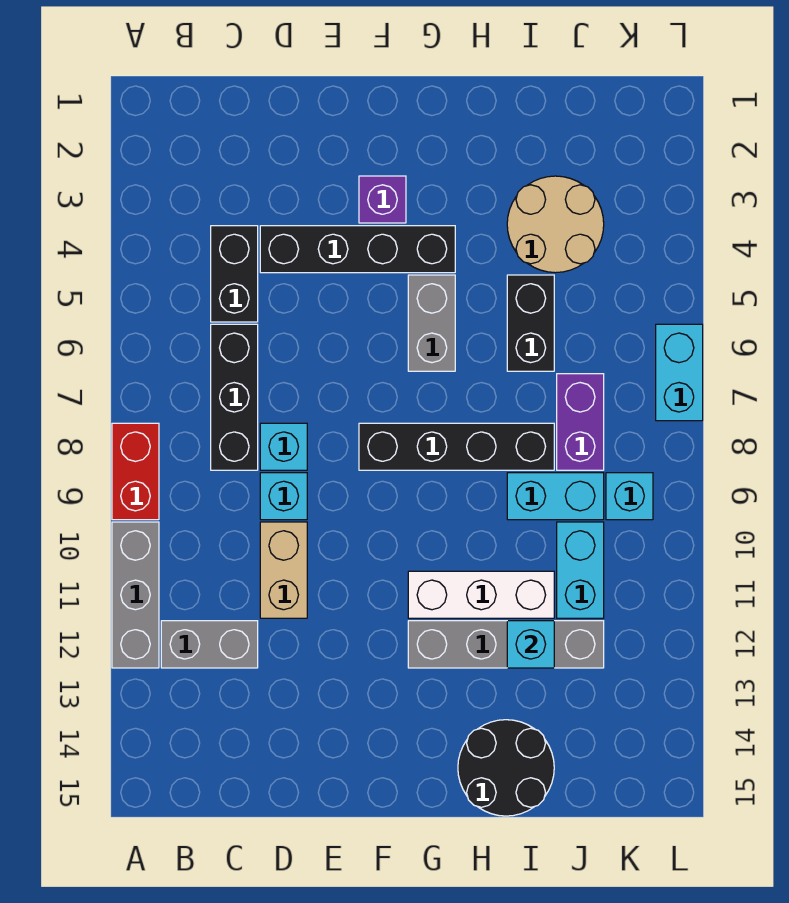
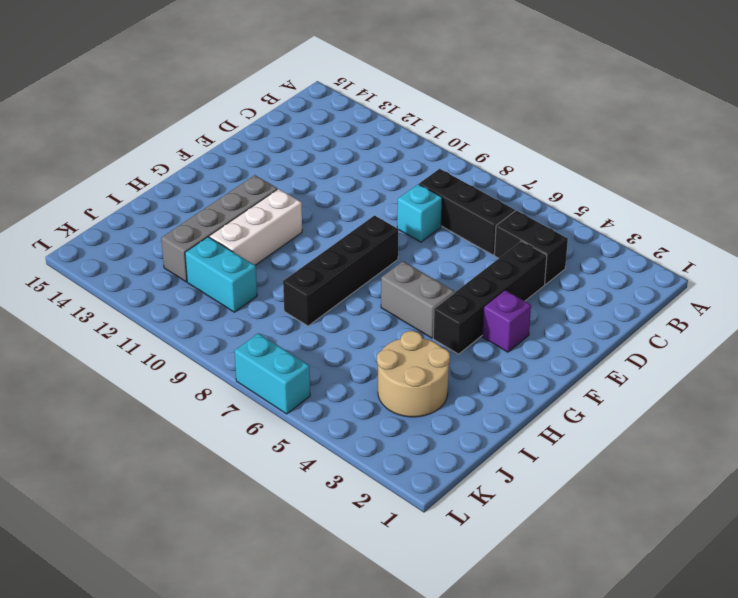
none -> red brick A8:A9 level 1
none -> grey brick A10:A12 level 1
none -> grey brick B12:C12 level 1

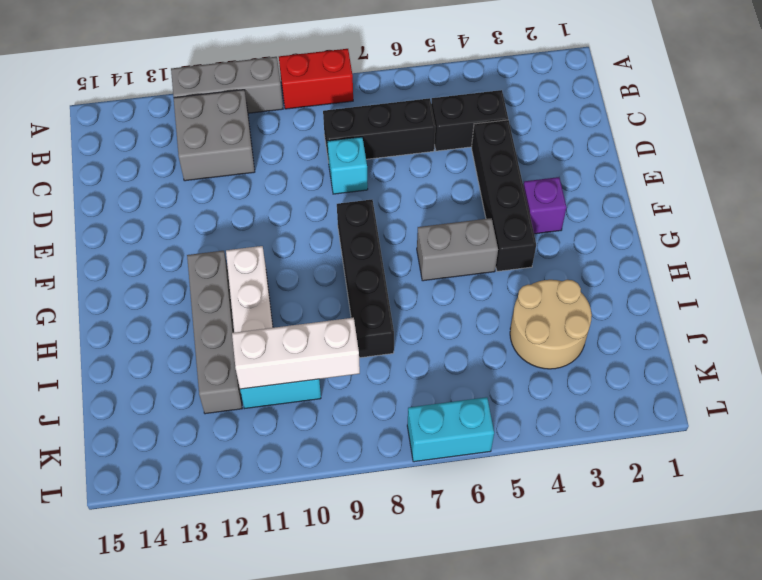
grey brick B11:C12 level 1 -> grey brick B12:C12 level 1
white brick J9:J11 level 2 -> none
none -> cyan brick D9 level 1
none -> tan brick D10:D11 level 1
none -> black round brick H14:I15 level 1

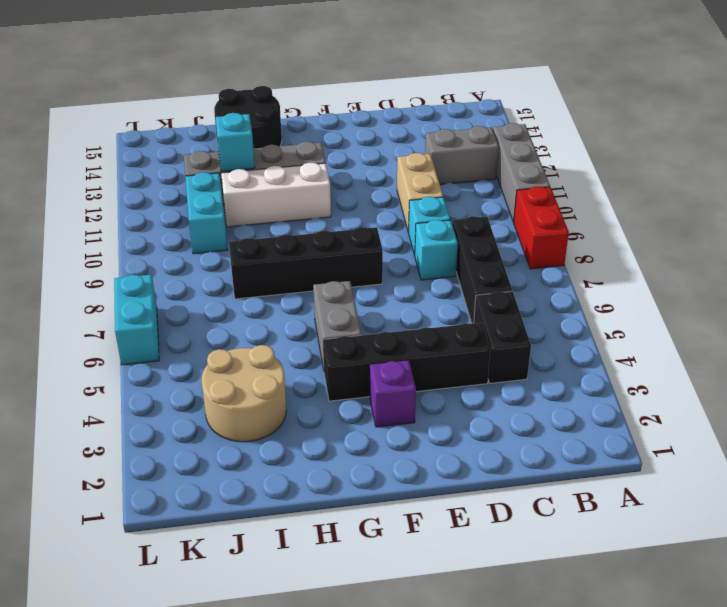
none -> black brick I5:I6 level 1
none -> cyan brick I9:J9 level 1
none -> purple brick J7:J8 level 1

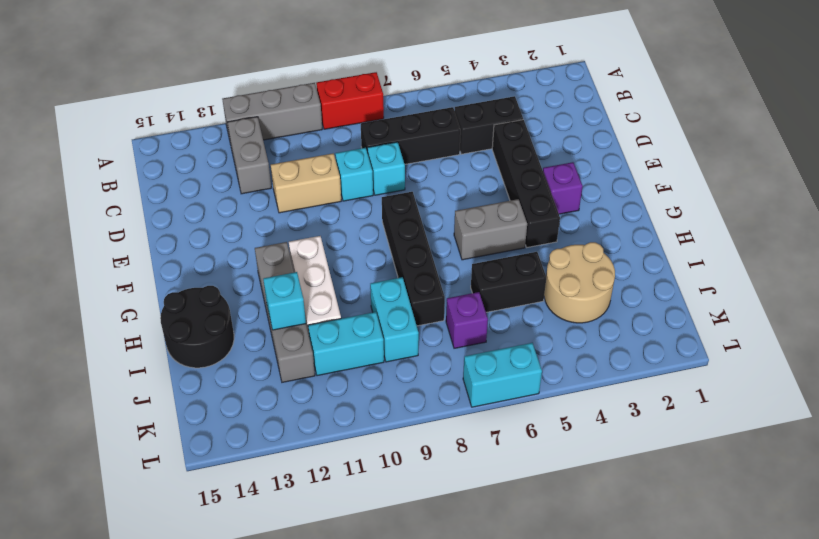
purple brick J7 level 1 -> purple brick J7:J8 level 1
none -> cyan brick K9 level 1

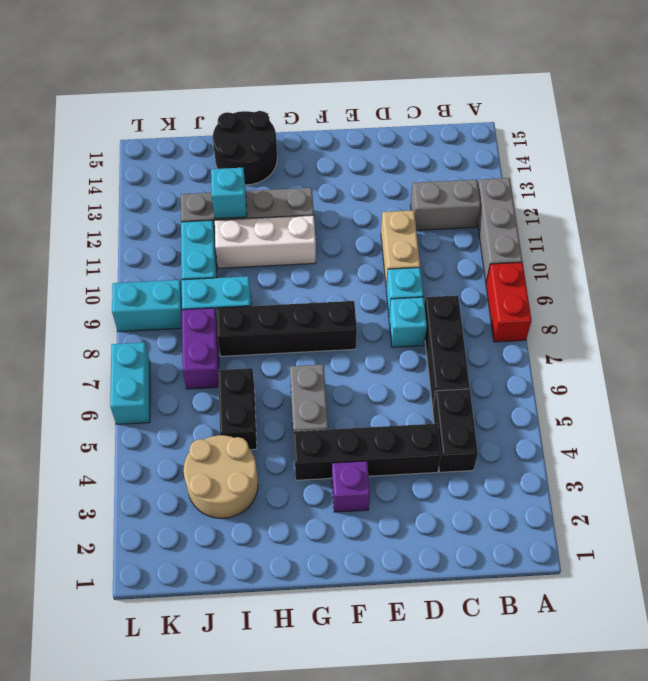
cyan brick K9:L9 level 1 -> cyan brick K9 level 1

